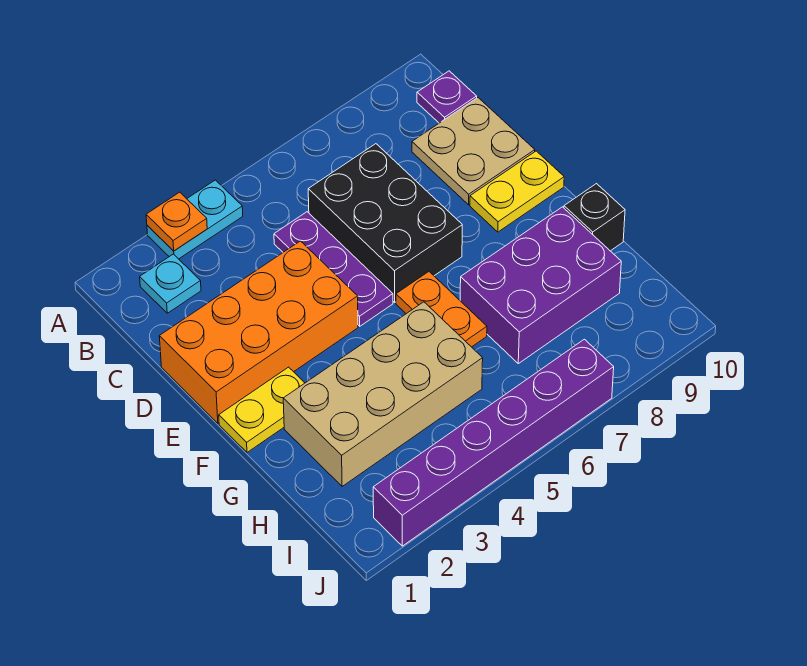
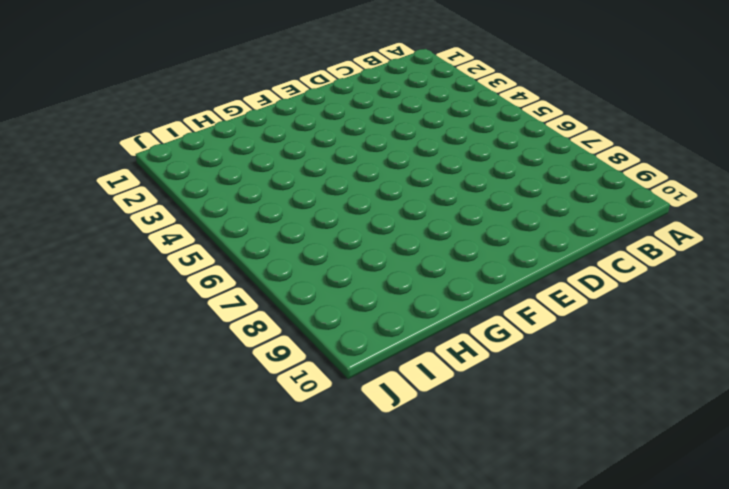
none -> cyan plate A3:A4 level 1
none -> cyan plate B2 level 1
none -> purple plate B10 level 1

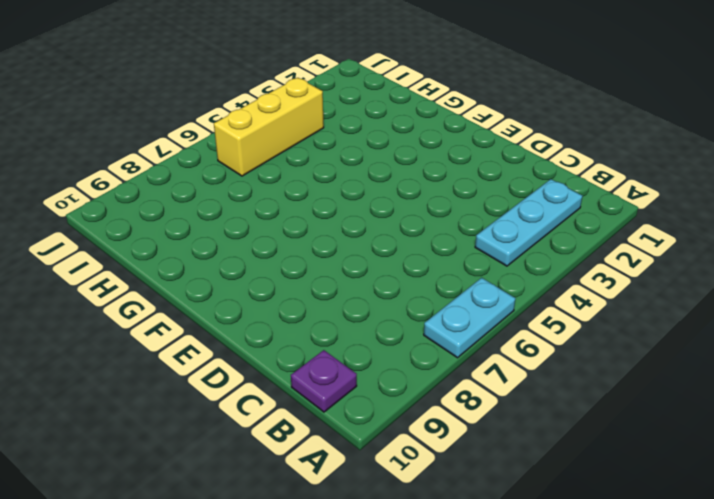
cyan plate A6:A7 level 1 -> cyan plate A3:A4 level 1
cyan plate B2:B4 level 1 -> cyan plate B2 level 1
yellow brick I4:I6 level 1 -> none
none -> purple plate C5:E5 level 1
none -> black brick C6:E7 level 1
none -> tan plate C9:D10 level 1

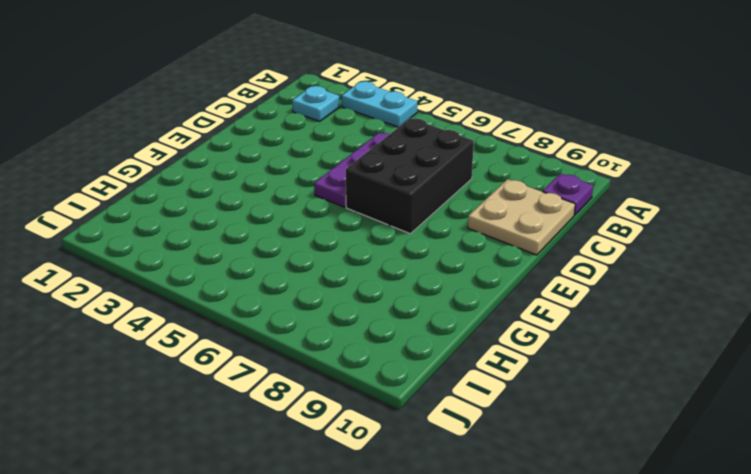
none -> orange brick D1:E4 level 1
none -> yellow plate E9:E10 level 1
none -> yellow plate F1:F2 level 1

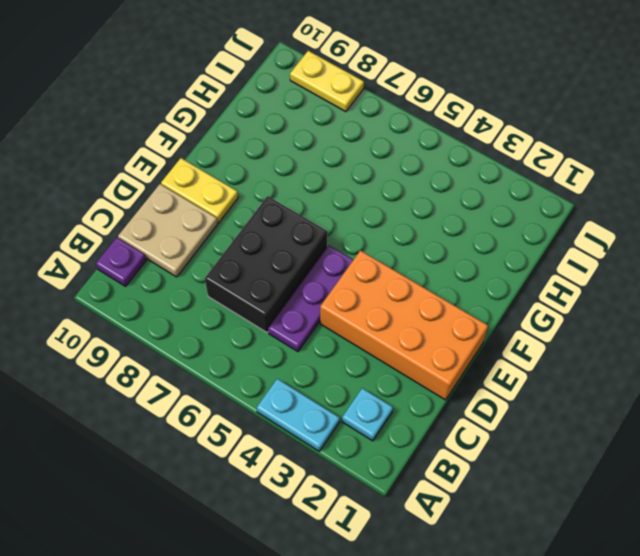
yellow plate J8:J9 level 1 -> yellow plate F1:F2 level 1
none -> orange plate F6:G6 level 1
none -> tan brick G2:H5 level 1
none -> purple brick G7:H9 level 1

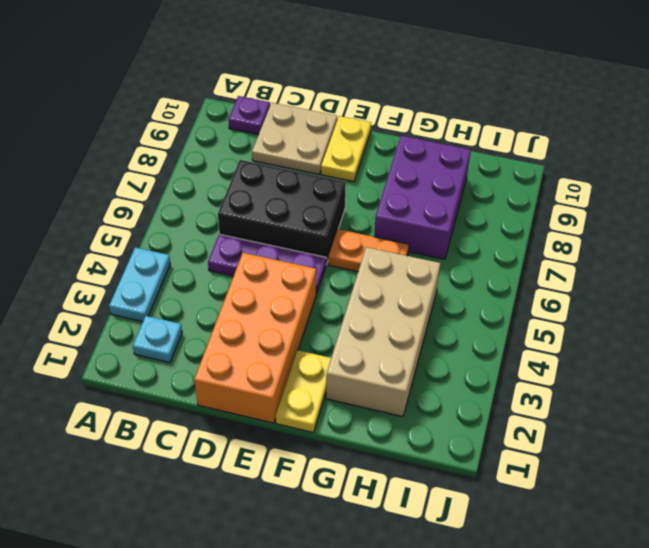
none -> black brick G10 level 1
none -> purple brick J2:J7 level 1
none -> orange plate A3 level 2

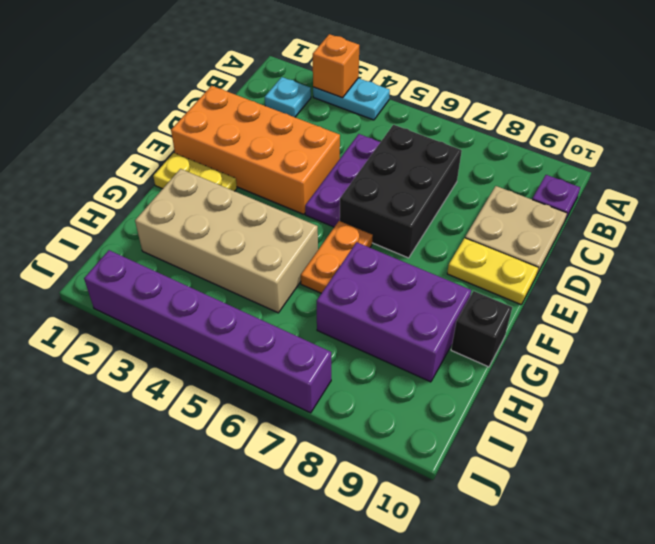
orange brick A3 level 2 -> orange plate A3 level 2

